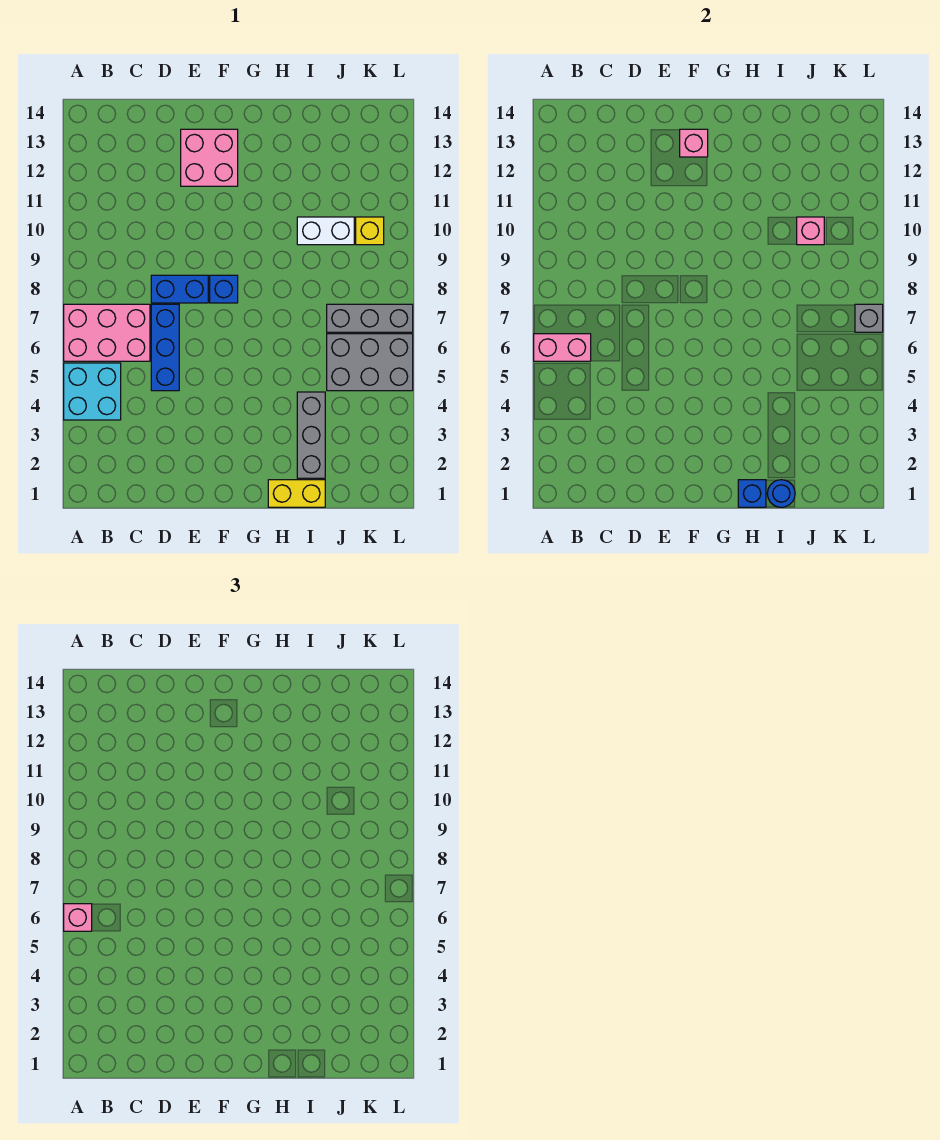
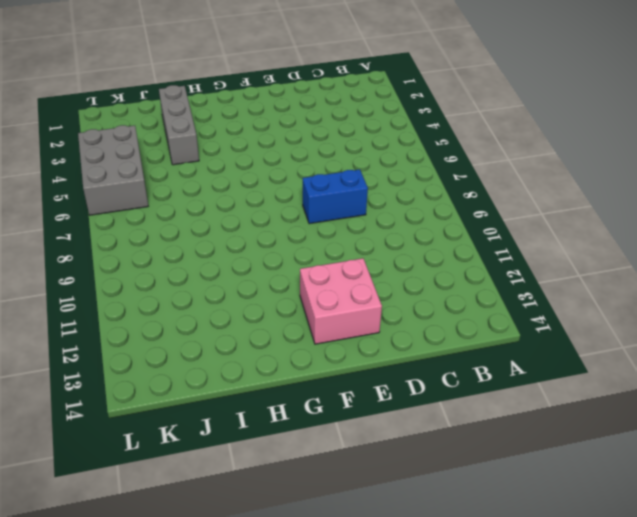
grey brick K4:L6 level 1 -> grey brick J5:L6 level 1
none -> cyan brick A4:B5 level 1
none -> pink brick A6:C7 level 1
none -> blue brick D5:D7 level 1

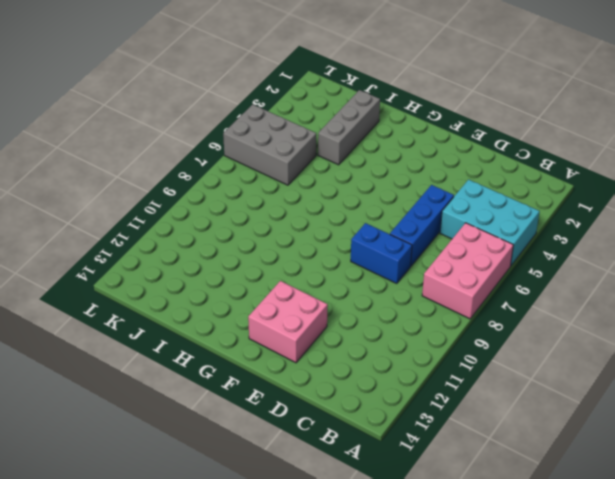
cyan brick A4:C5 level 1 -> cyan brick A4:B5 level 1
pink brick A6:B8 level 1 -> pink brick A6:C7 level 1
none -> blue brick F8 level 1
none -> yellow brick H1:I1 level 1
none -> white brick I10:J10 level 1

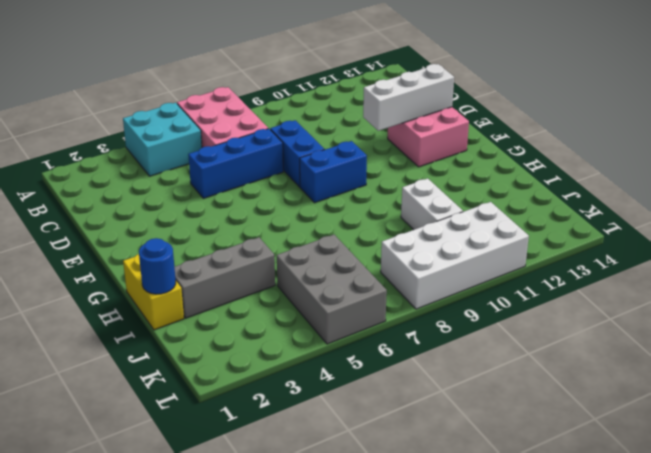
white brick E11:E13 level 2 -> none
blue brick F8:F9 level 1 -> blue brick F8 level 1
white brick K8:L11 level 1 -> yellow brick K10 level 1
none -> grey brick J7:L7 level 1
none -> pink brick A6:B6 level 2
none -> pink brick F13 level 2

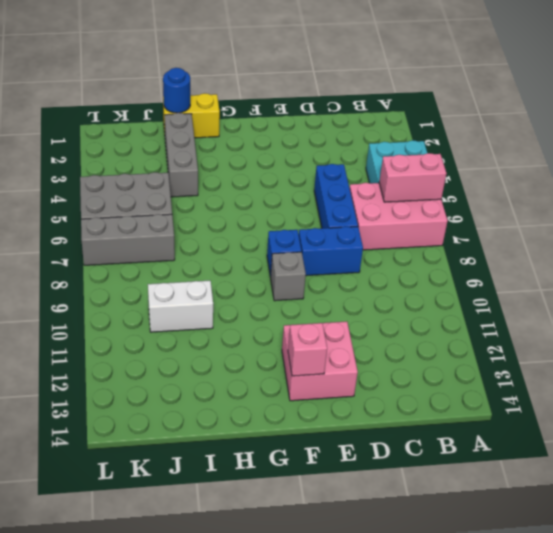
grey brick F9 level 1 -> grey brick L7 level 2
none -> yellow brick K10 level 1
none -> blue brick H1 level 2
none -> pink brick J10 level 2

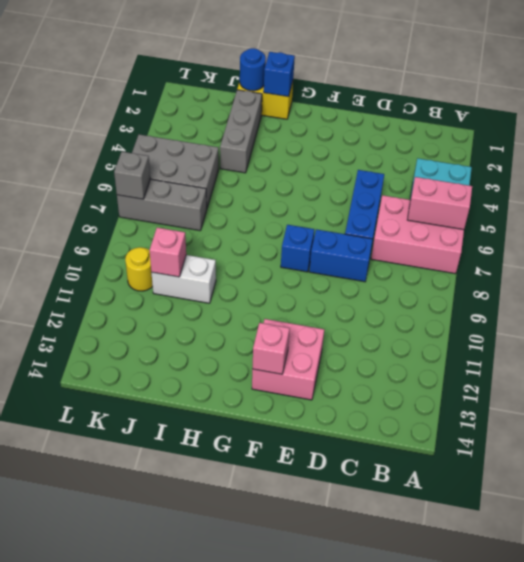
yellow round brick K10 level 1 -> yellow brick K10 level 1
none -> pink brick A6 level 3

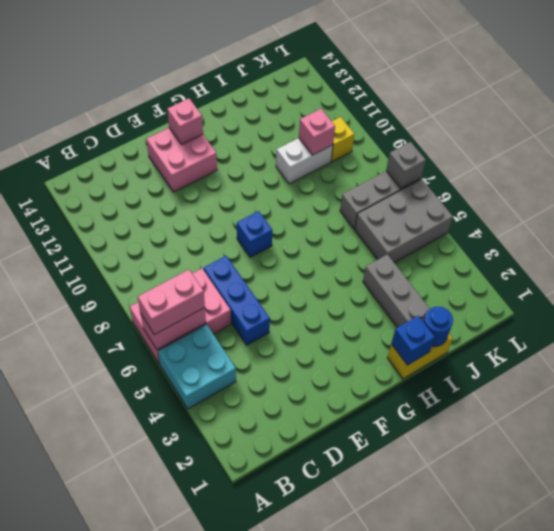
pink brick A6:B6 level 3 -> pink brick A6 level 3
none -> blue brick D8:E8 level 1

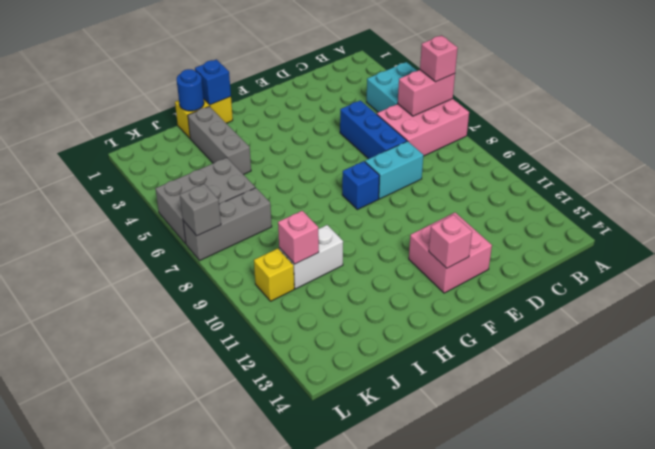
cyan brick D8:E8 level 1 -> blue brick D8:E8 level 1

